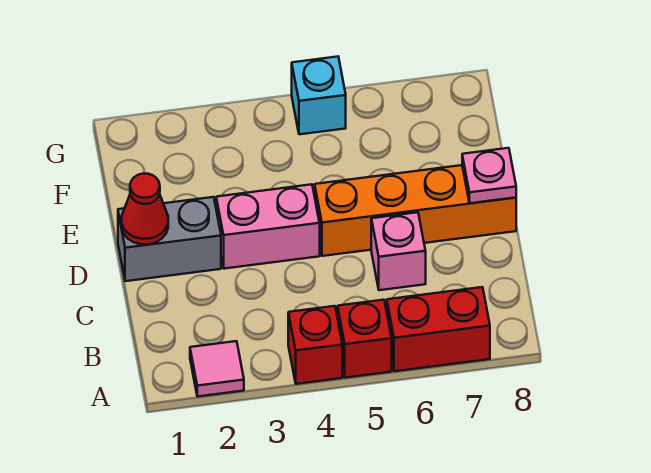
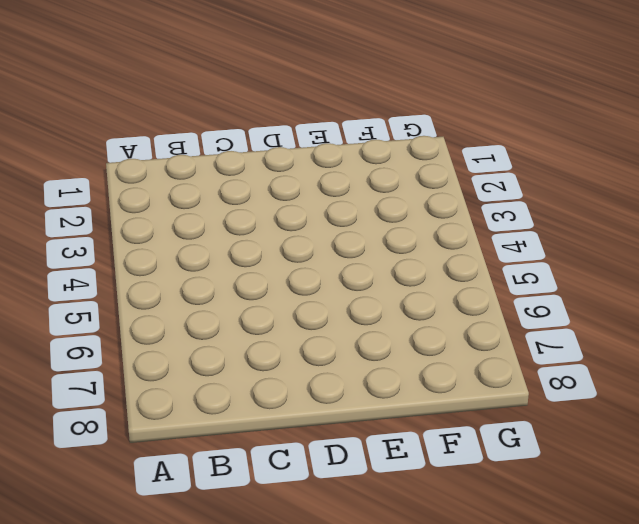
none -> pink tile A2 level 1
none -> red brick A4 level 1

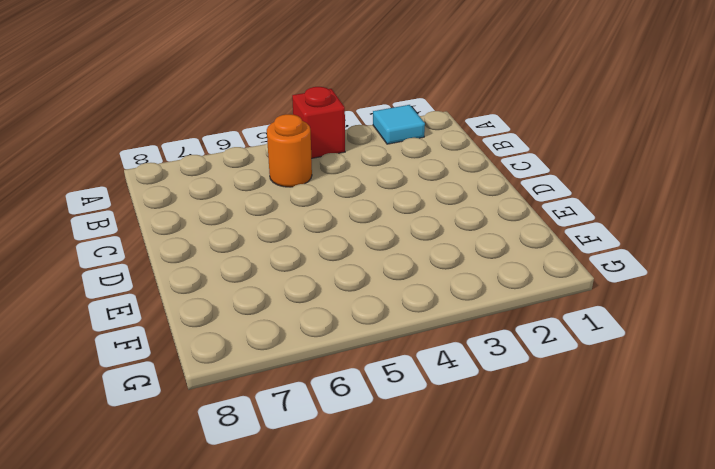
cyan tile A2 level 1 -> pink tile A2 level 1
orange round brick B5 level 1 -> none
none -> red brick A5 level 1
none -> red brick A6:A7 level 1

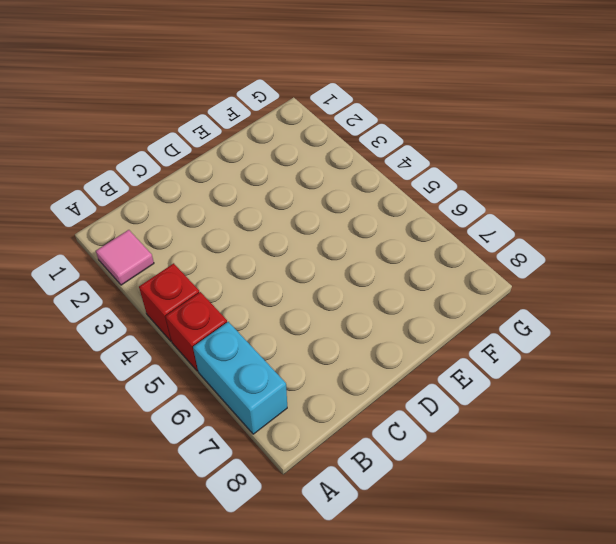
cyan brick A6:A7 level 1 -> red brick A6:A7 level 1
none -> pink brick C6 level 1
none -> grey brick D1:D2 level 1

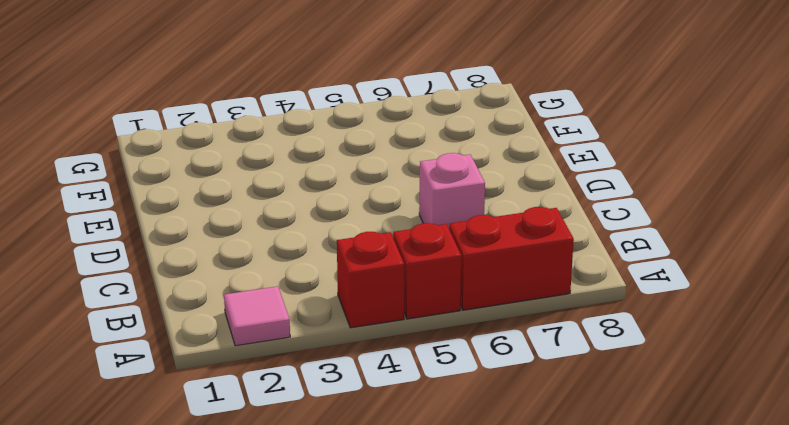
none -> grey brick D1:D2 level 1
none -> pink brick D3:D4 level 1

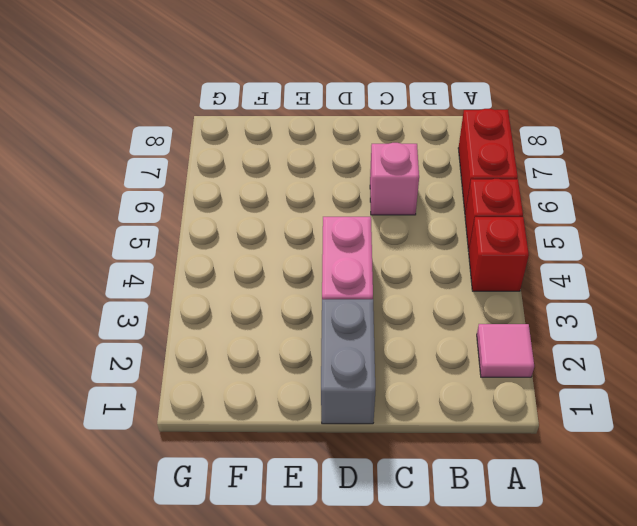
none -> orange brick D5:D8 level 1
none -> cyan brick G5 level 1

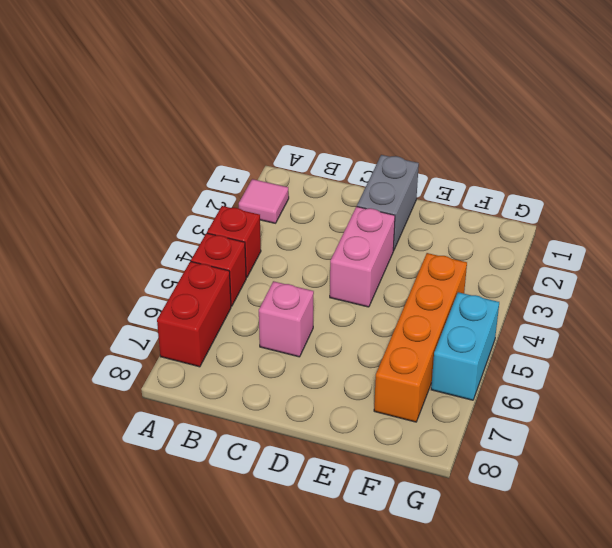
orange brick F4:F7 level 1 -> orange brick D5:D8 level 1
cyan brick G5:G6 level 1 -> cyan brick G5 level 1
none -> red cone D1 level 2
none -> pink plate D8 level 2

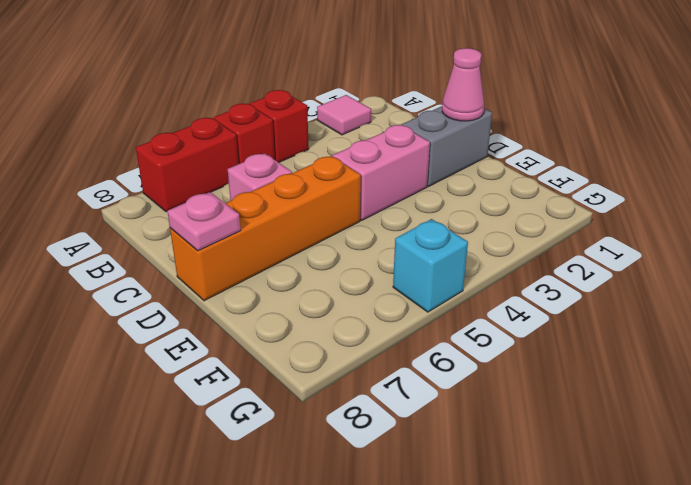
pink cone D1 level 2 -> red cone D1 level 2

